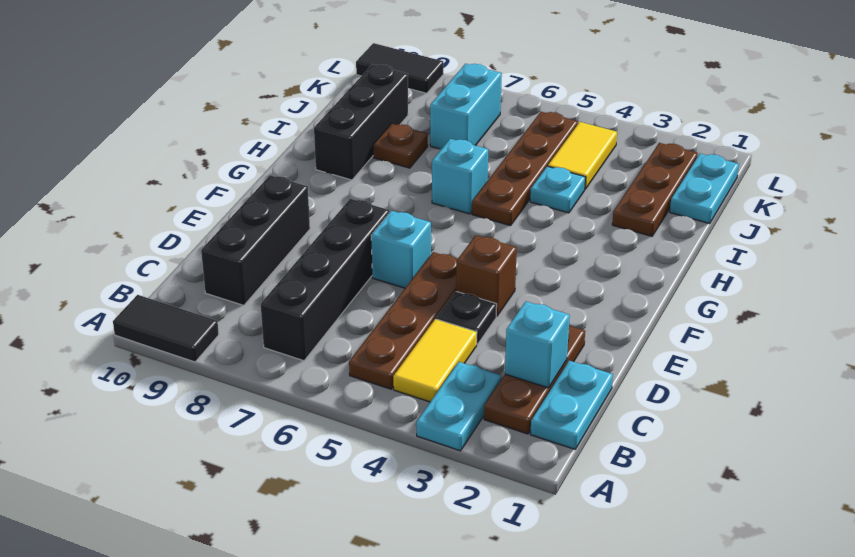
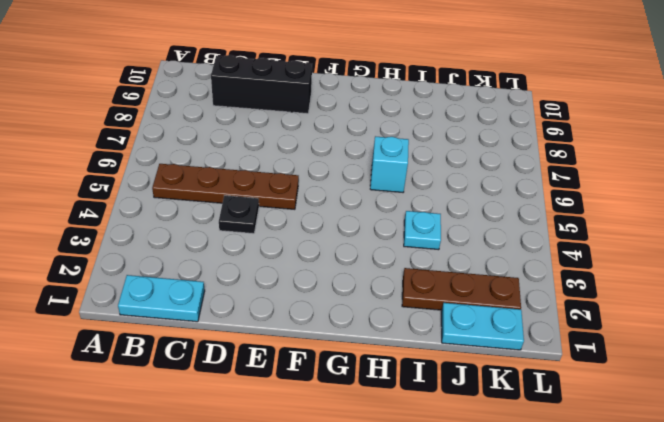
none -> cyan plate A3:B3 level 1
none -> black tile A9:A10 level 1
none -> brown plate B2:D2 level 1

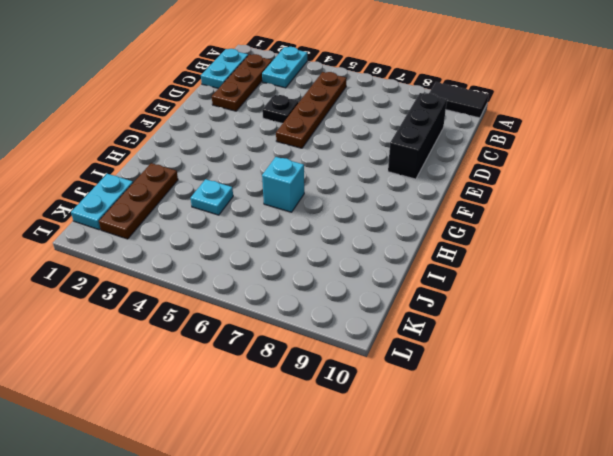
none -> yellow tile B4:C4 level 1
none -> black brick B7:E7 level 1
none -> brown brick E4 level 1

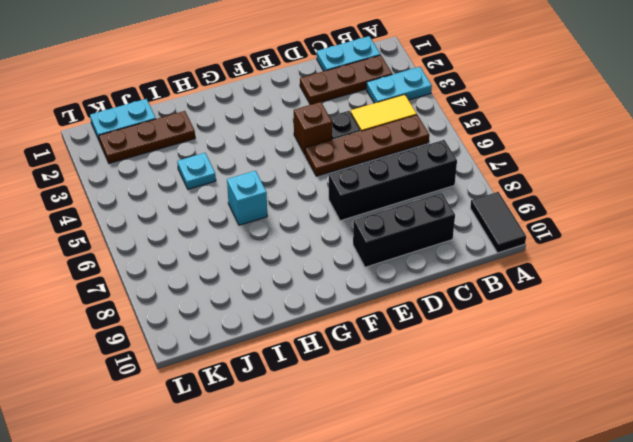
none -> cyan brick E6 level 1
none -> brown plate H5:K5 level 1
none -> black brick H9:J9 level 1

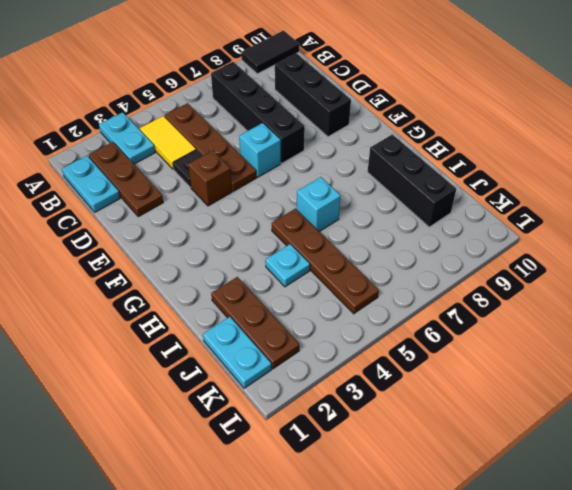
none -> brown plate I8 level 1
none -> yellow tile J4:K4 level 1
none -> cyan brick J7:K7 level 1

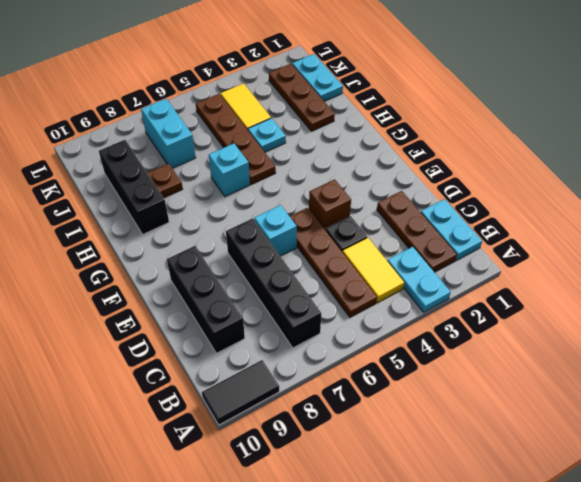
none -> black tile L9:L10 level 1
none -> cyan brick C2 level 2

